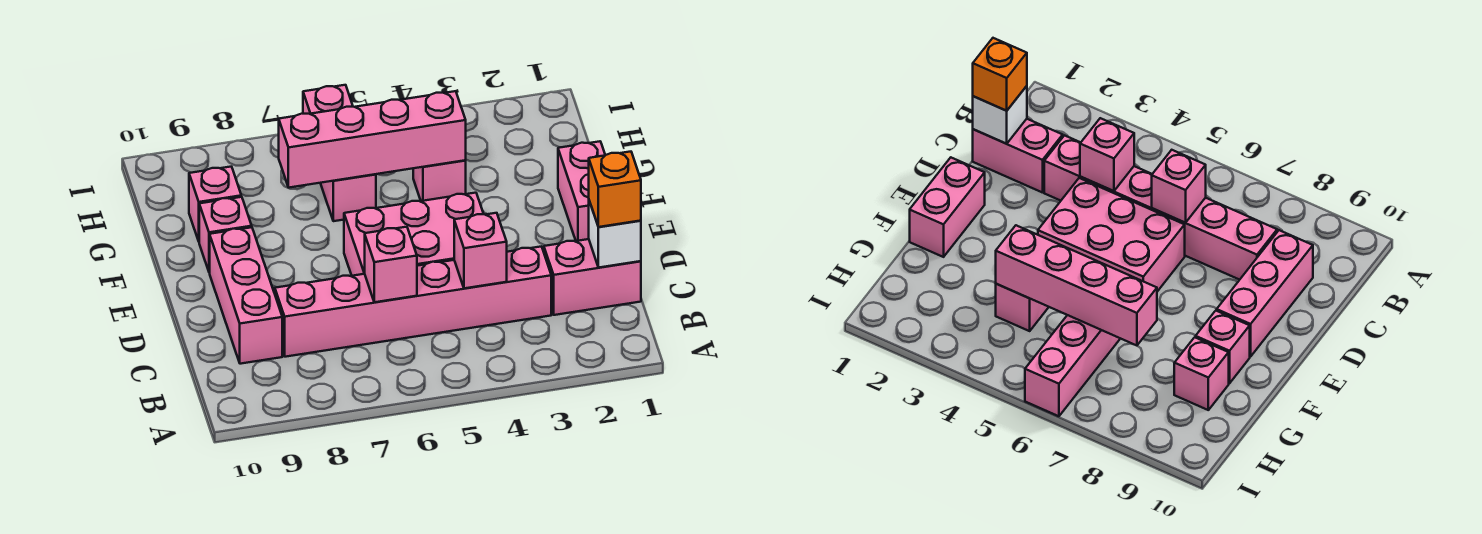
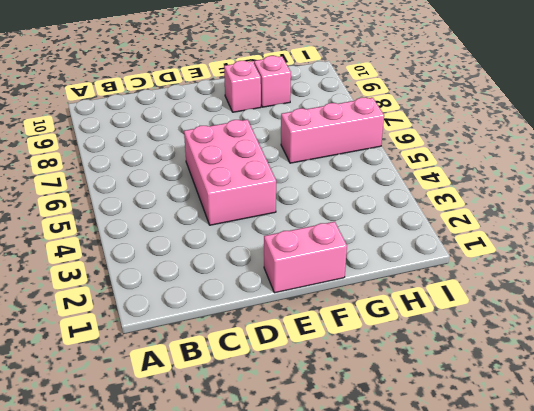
none -> pink brick C1:C2 level 1
none -> pink brick C3:C8 level 1
none -> pink brick C9:E9 level 1

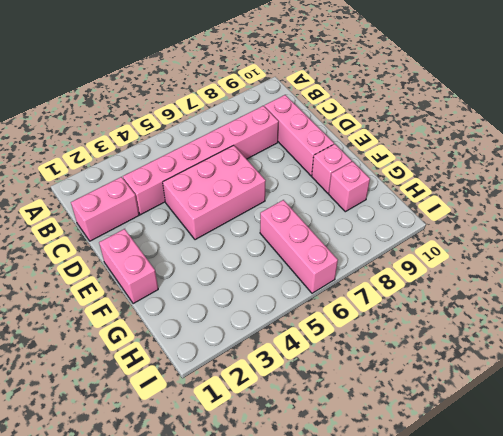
none -> pink brick G4 level 1
none -> white brick C1 level 2
none -> pink brick C4 level 2

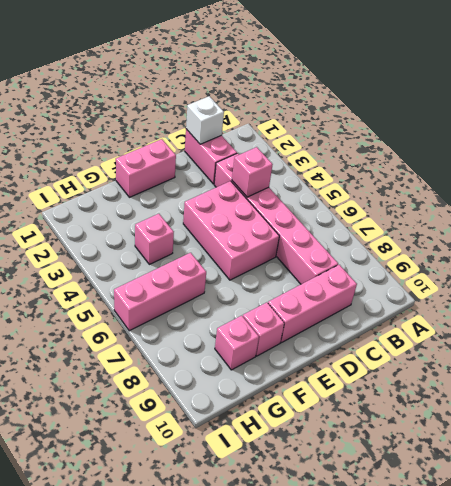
none -> pink brick C6 level 2
none -> pink brick G4:G7 level 2
none -> orange brick C1 level 3

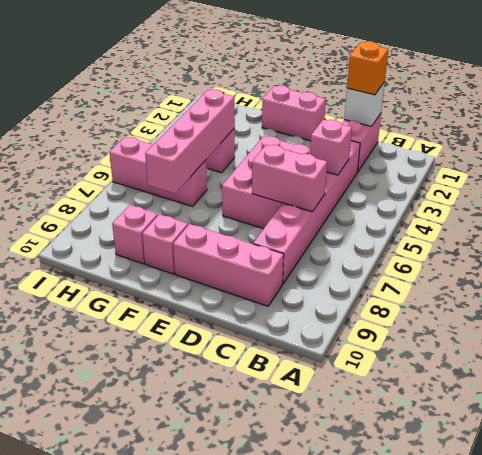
pink brick C6:D6 level 2 -> pink brick C6 level 2

